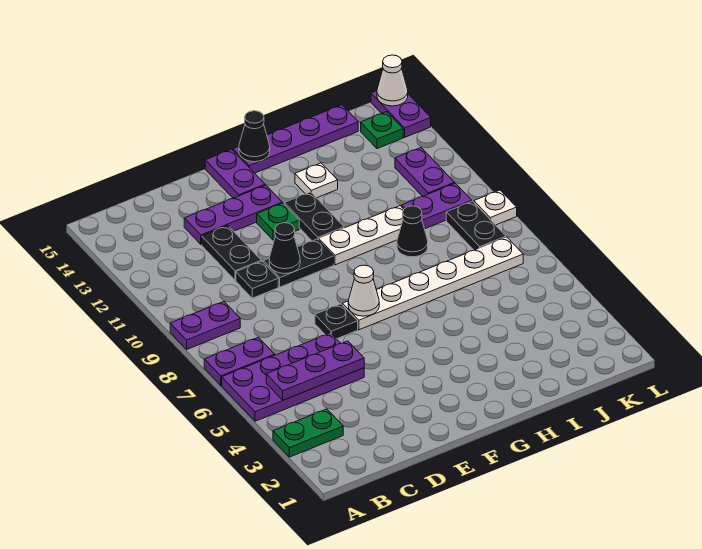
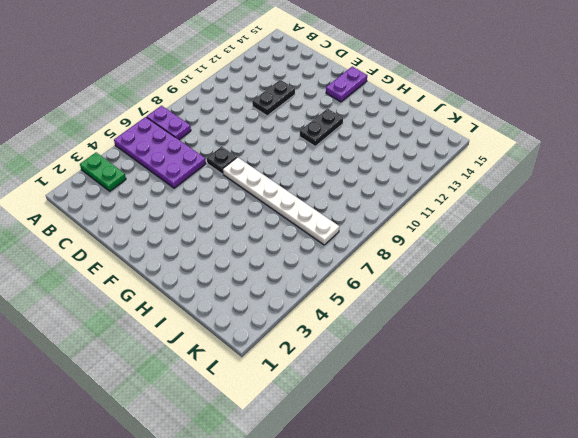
none -> purple plate A9:B9 level 1
none -> black plate D10 level 1
none -> purple plate D13:F13 level 1

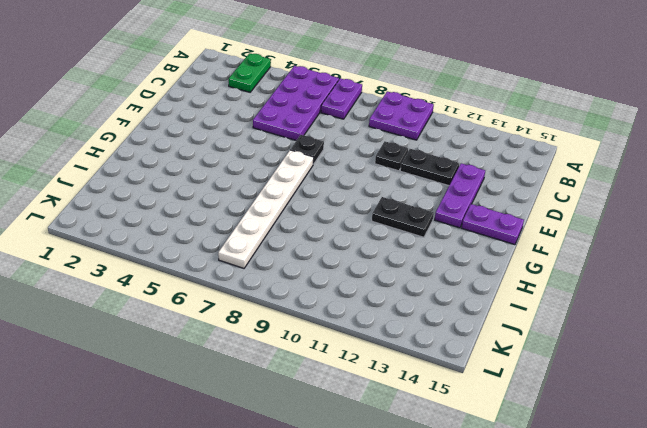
purple plate A9:B10 level 1 -> purple plate A9:B9 level 1
none -> black plate E10:F10 level 1
none -> green plate F12 level 1
none -> white plate G10:I10 level 1

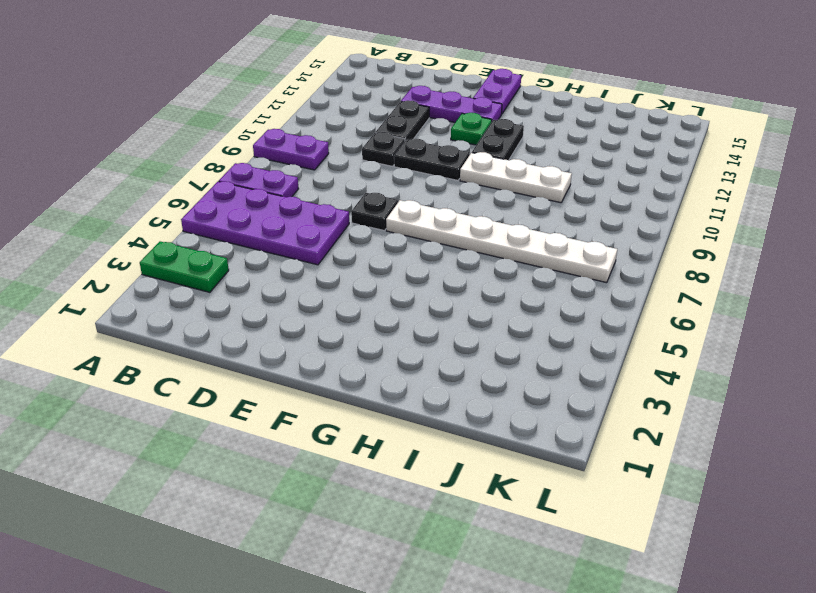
none -> purple plate G15:J15 level 1
none -> white plate H13 level 1
none -> black cone I9 level 1

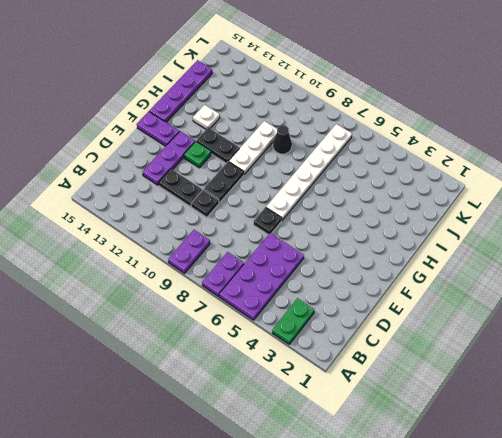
none -> purple plate J10:K10 level 1
none -> black plate K8:K9 level 1
none -> purple plate K11:K12 level 1

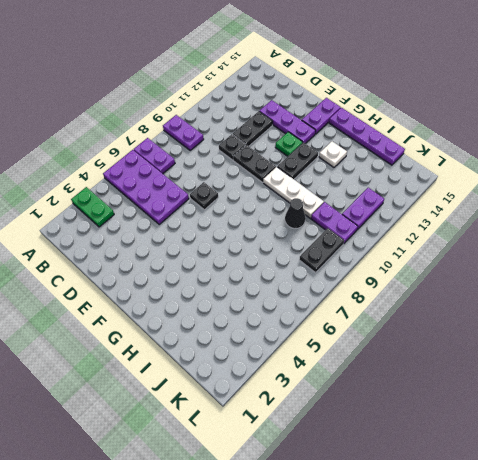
none -> white plate F7:K7 level 1
none -> green plate K14 level 1
none -> white plate L9 level 1

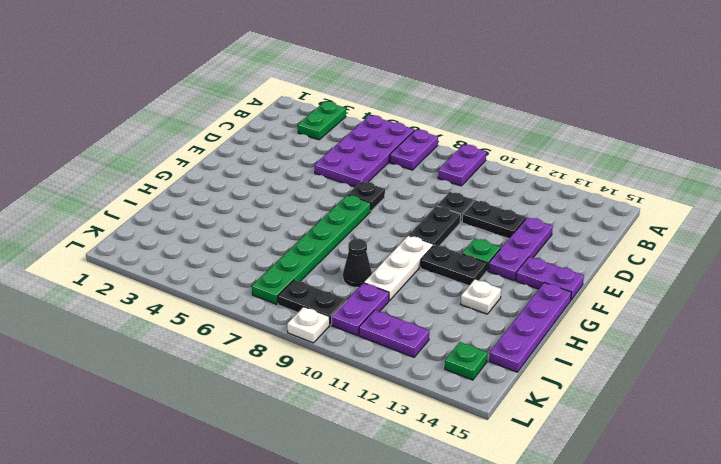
green plate F7:K7 level 1 -> white plate F7:K7 level 1
none -> purple plate L14:L15 level 1
none -> purple plate B5:D5 level 2
none -> black cone E10 level 2

